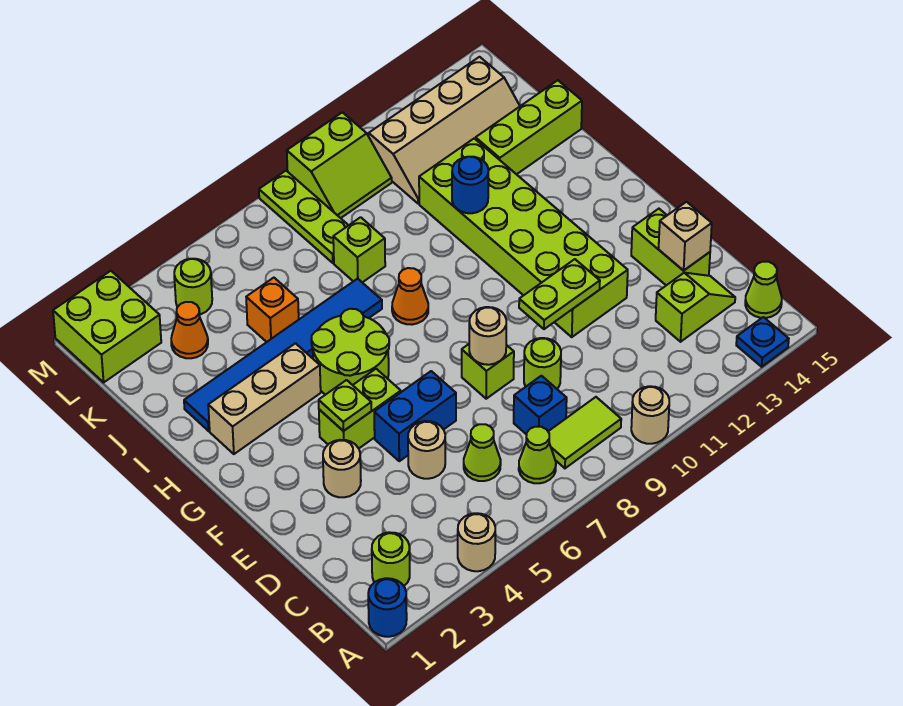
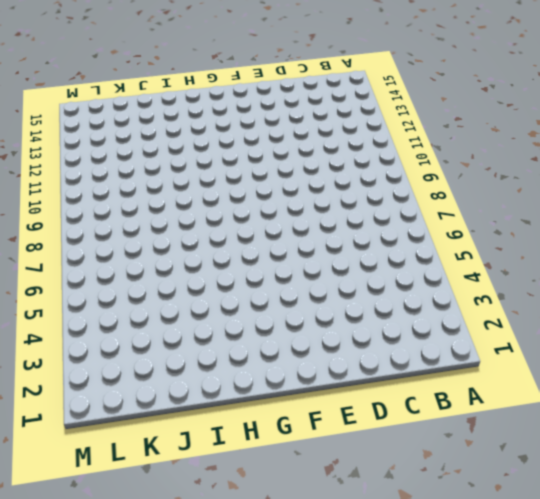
none -> blue round brick A1 level 1
none -> tan round brick A4 level 1
none -> tan round brick A10 level 1
none -> blue plate A14 level 1

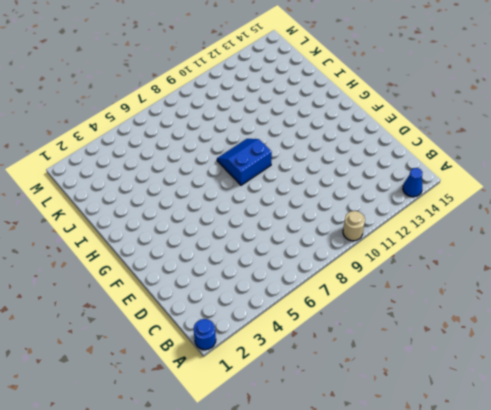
blue cone A14 level 1 -> blue plate A14 level 1
blue slope G8:H9 level 1 top G -> orange cone H8 level 1
none -> tan round brick A4 level 1
none -> lime round brick B2 level 1
none -> lime cone B7 level 1
none -> lime tile B8:B9 level 1

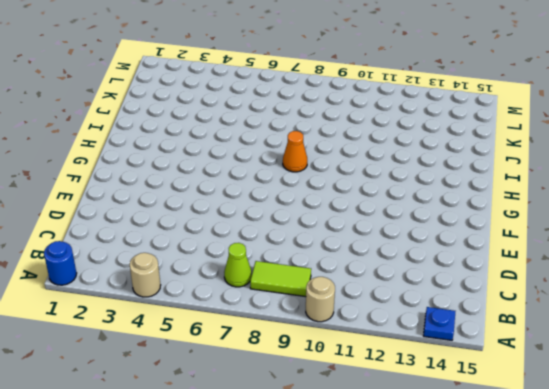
none -> lime round brick B2 level 1
none -> lime cone B15 level 1
none -> lime cone C6 level 1
none -> blue brick C8 level 1

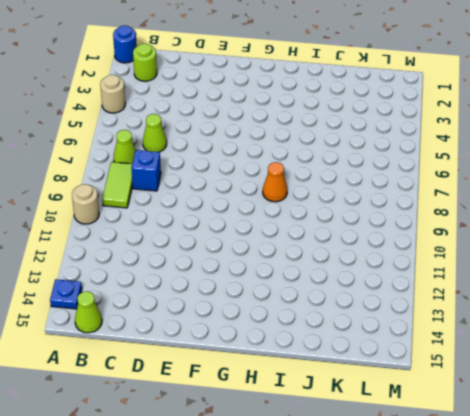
none -> lime slope C13:C14 level 1 top 13
none -> tan round brick D5 level 1
none -> lime round brick D9 level 1
none -> lime brick D14:E14 level 1

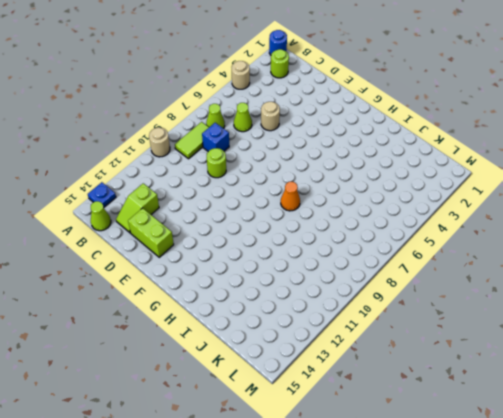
none -> tan round brick E3 level 1
none -> blue brick E5:E6 level 1
none -> lime brick E8 level 1
none -> lime brick E11:J12 level 1

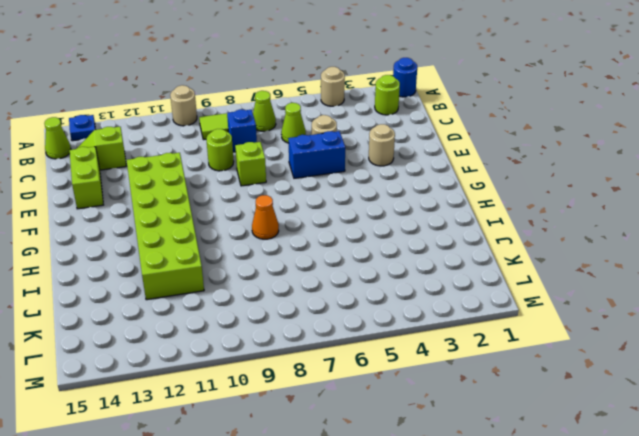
none -> lime brick F4:F5 level 1
none -> lime round brick G5:H6 level 1
none -> tan brick H2:H4 level 1
none -> blue tile I2:I7 level 1

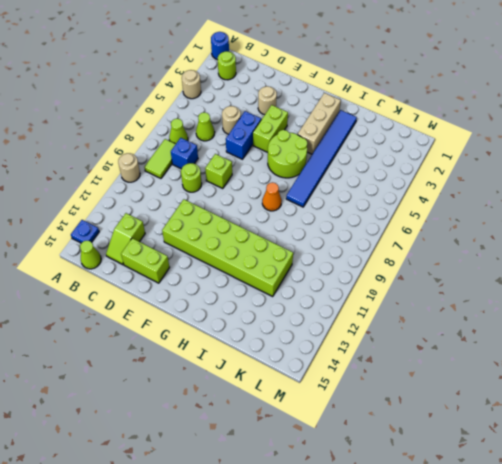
none -> orange brick J5 level 1
none -> lime brick J8 level 1
none -> lime brick J13:J15 level 1
none -> orange cone K3 level 1

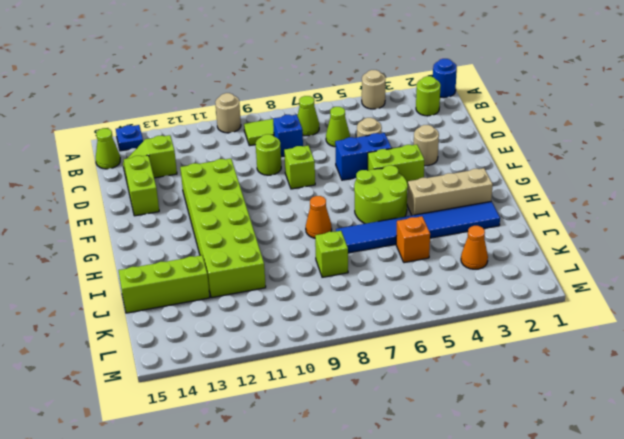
none -> lime plate K8:M8 level 1
none -> tan slope K11:L14 level 1 top L
none -> lime brick L1:M2 level 1
none -> lime round brick L4 level 1

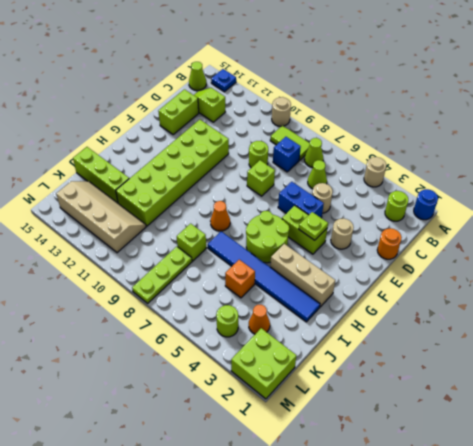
orange round brick D1 level 1 -> none
none -> lime slope L9:M10 level 1 top M
none -> tan brick D14 level 2
none -> tan round brick E8 level 2
none -> lime plate E10:E11 level 2

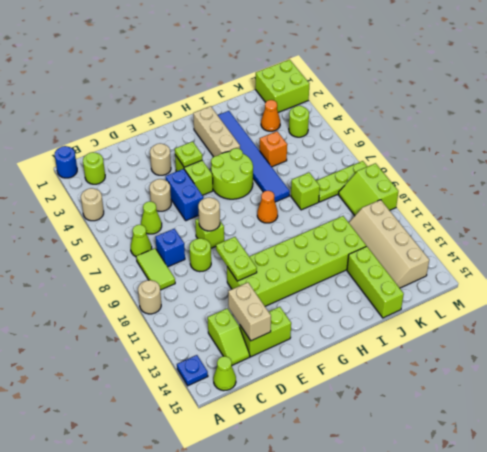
tan brick D13:D14 level 2 -> tan brick D14 level 2
none -> blue round brick I11 level 2

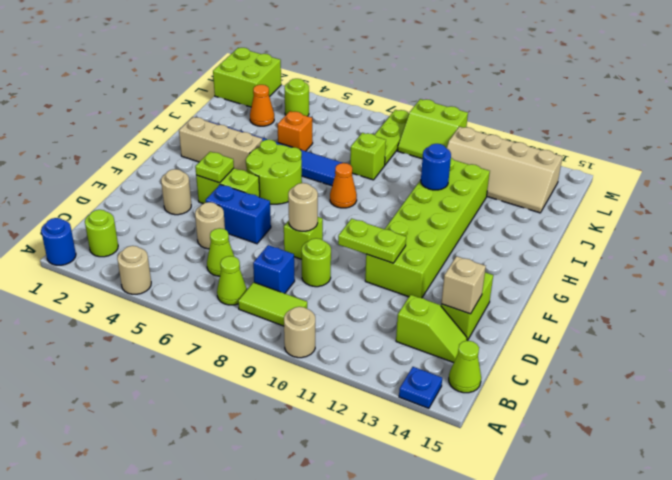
none -> lime brick J13:J15 level 1

